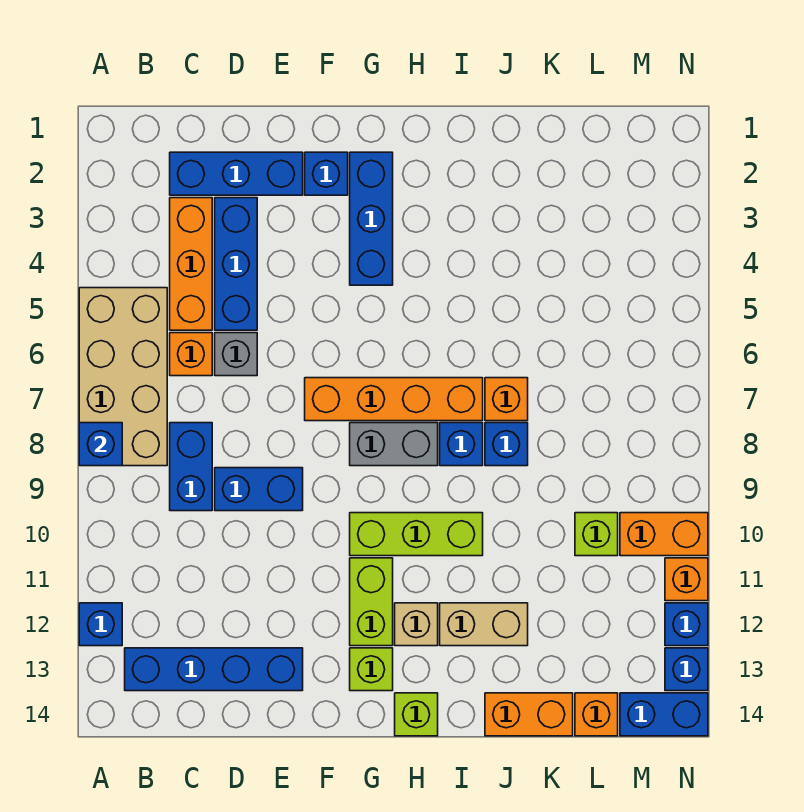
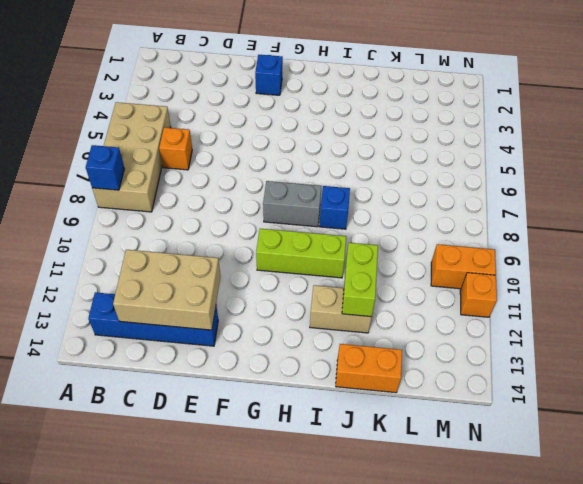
tan brick C12:E13 level 2 -> none
lime brick J11:J12 level 2 -> lime brick G11:G12 level 1
none -> blue brick A12 level 1
none -> blue brick C2:E2 level 1
none -> orange brick C3:C5 level 1
none -> blue brick C8:C9 level 1

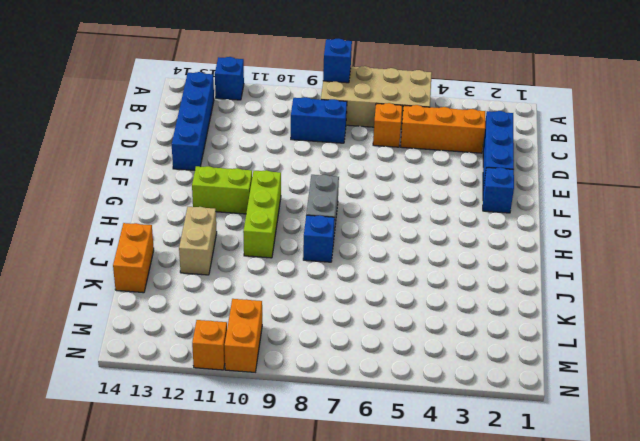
none -> blue brick D3:D5 level 1
none -> grey brick D6 level 1
none -> blue brick D9:E9 level 1
none -> orange brick F7:I7 level 1

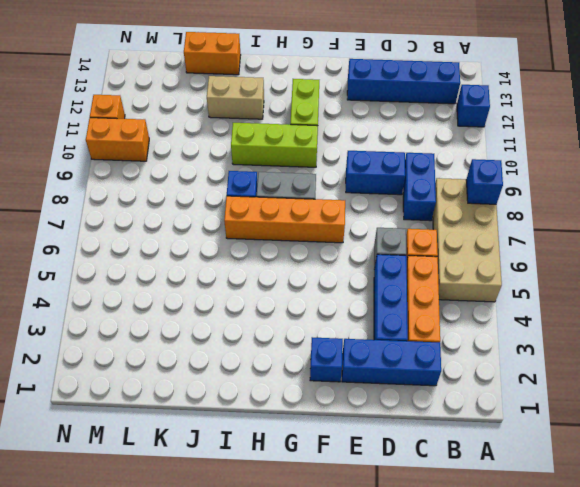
none -> blue brick G2:G4 level 1
none -> lime brick G13 level 1
none -> tan brick H12 level 1
none -> lime brick H14 level 1

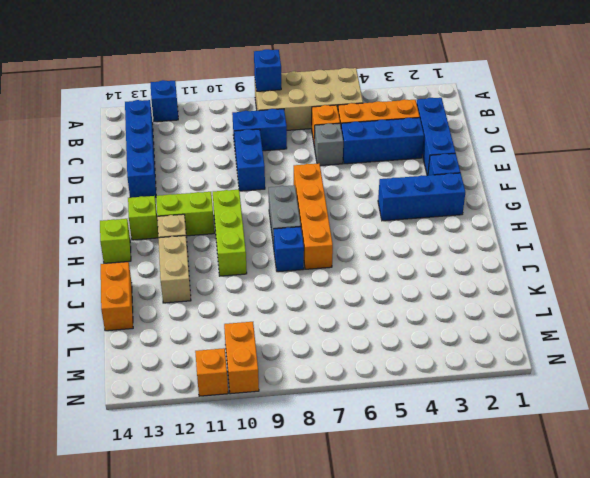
none -> orange brick J7 level 1
none -> blue brick J8 level 1
none -> lime brick L10 level 1
none -> orange brick L14 level 1

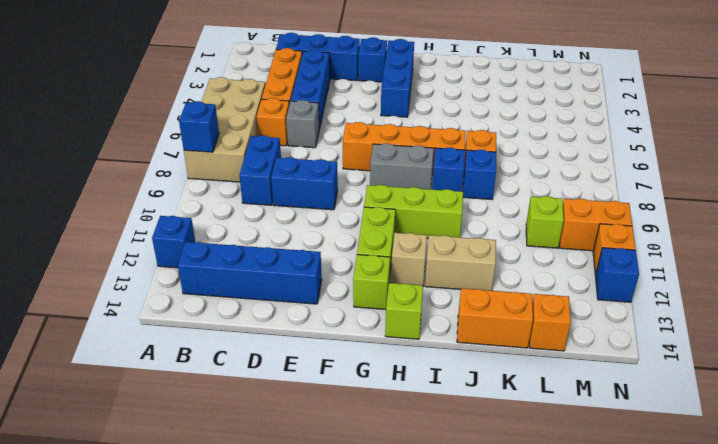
none -> blue brick M14:N14 level 1
none -> blue brick N13 level 1

